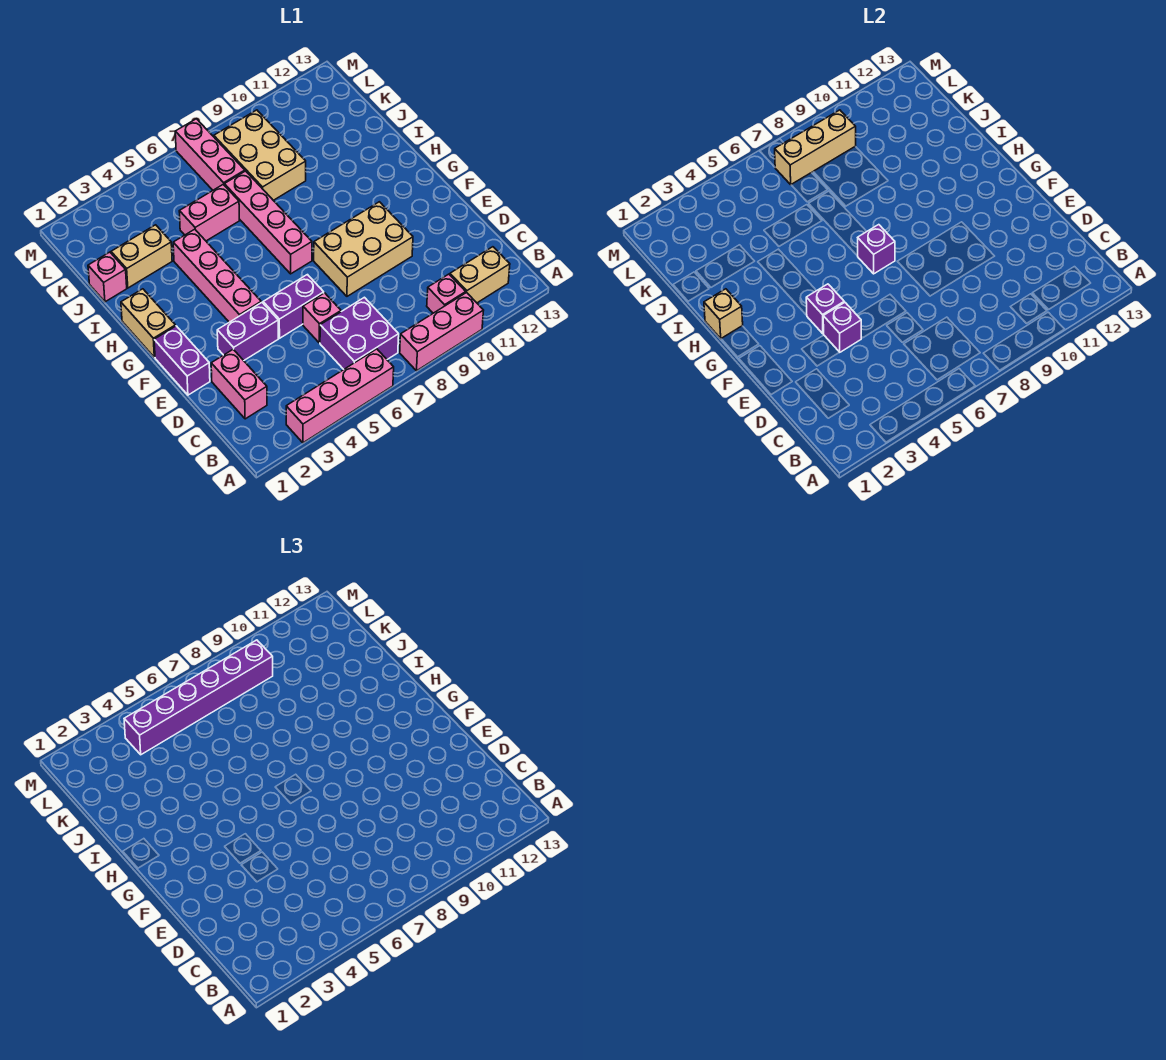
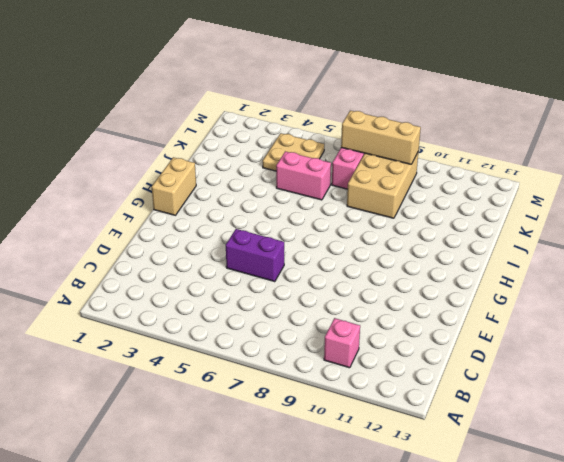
tan plate K4:L5 level 1 -> none
none -> pink brick A3:A6 level 1
none -> pink brick A8:A10 level 1
none -> purple brick B6:C7 level 1

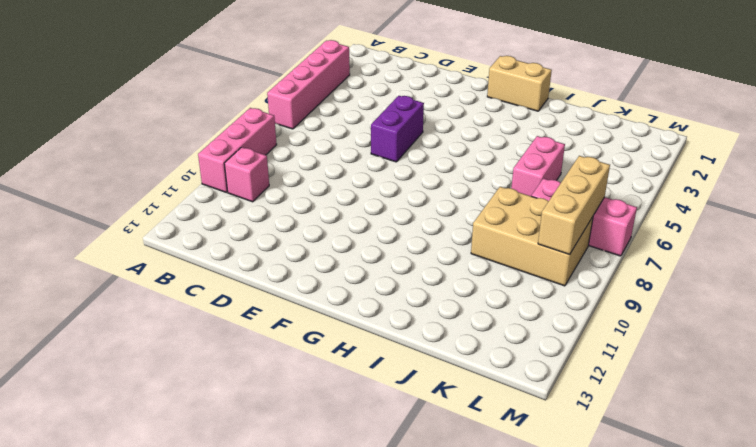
none -> purple brick B6:C7 level 1
none -> tan brick B11:B12 level 1
none -> pink brick C2:D2 level 1

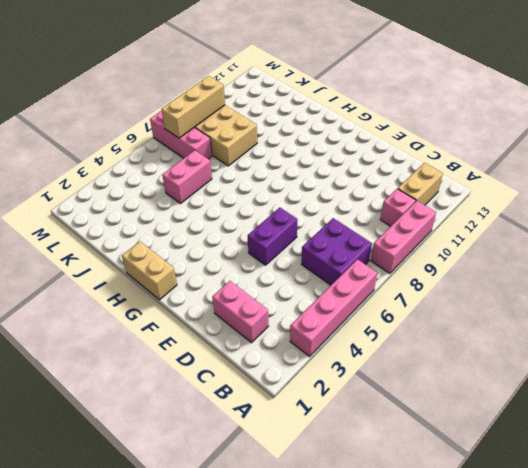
none -> pink brick D6 level 1
none -> purple brick E1:F1 level 1
none -> purple brick E3:E4 level 1

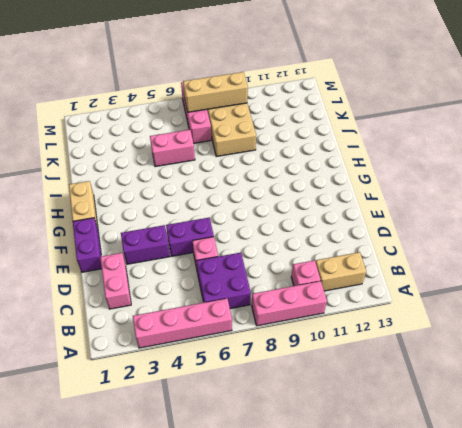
none -> tan brick E8:F10 level 1
none -> pink brick F4:I4 level 1
none -> pink brick G7:J7 level 1

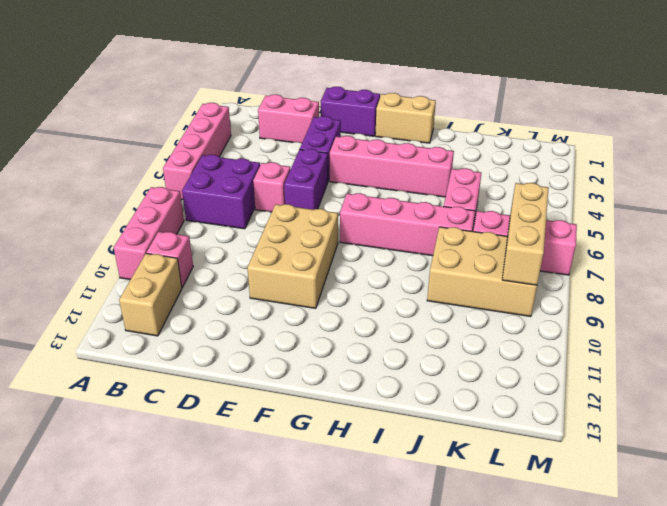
none -> pink brick J1 level 1
none -> tan brick J2:J3 level 1
none -> purple brick E4 level 2

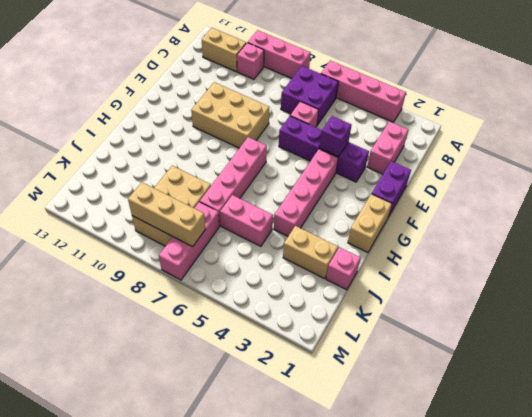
none -> purple brick F4 level 2
none -> purple brick G7 level 2
none -> tan brick H1 level 2

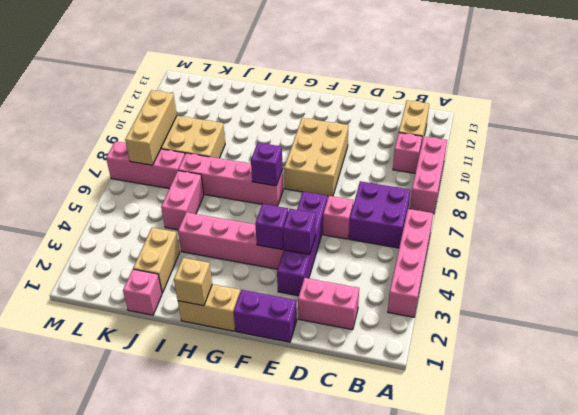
none -> purple brick L4:L9 level 3

